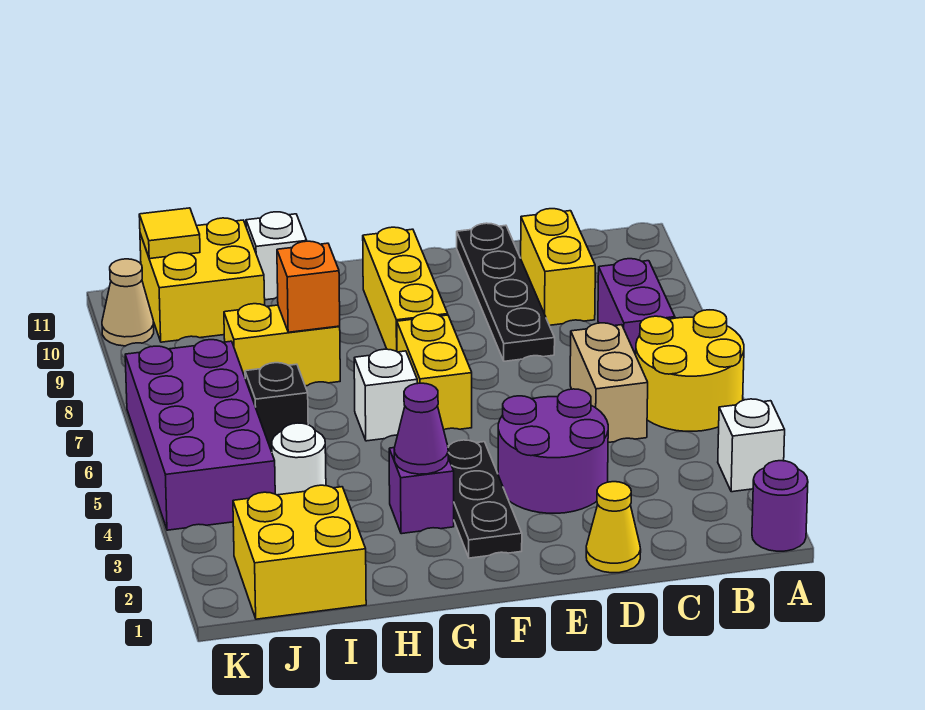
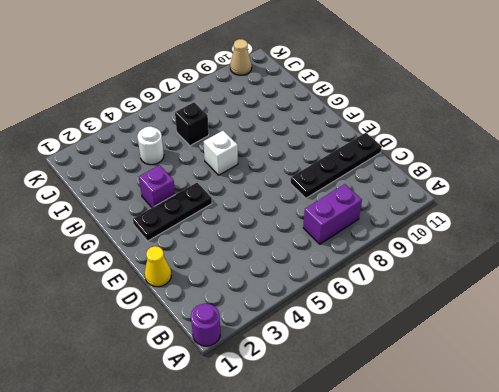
none -> white brick A3 level 1
none -> yellow round brick A5:B6 level 1
none -> tan brick C5:C6 level 1

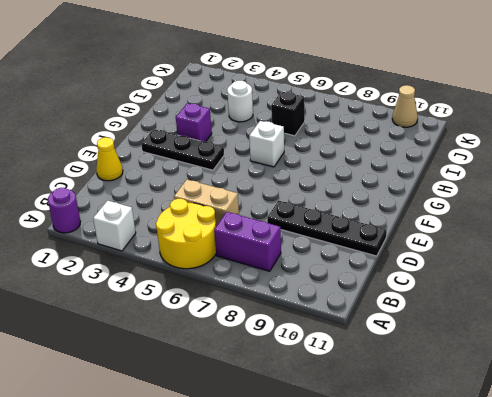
none -> yellow brick C9:C10 level 1
none -> purple round brick D3:E4 level 1
none -> yellow brick F6:F7 level 1

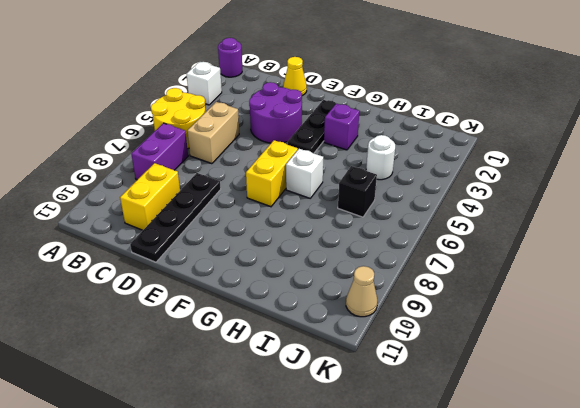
none -> yellow brick F8:F10 level 1
none -> yellow brick H8:I8 level 1
none -> white brick H11 level 1

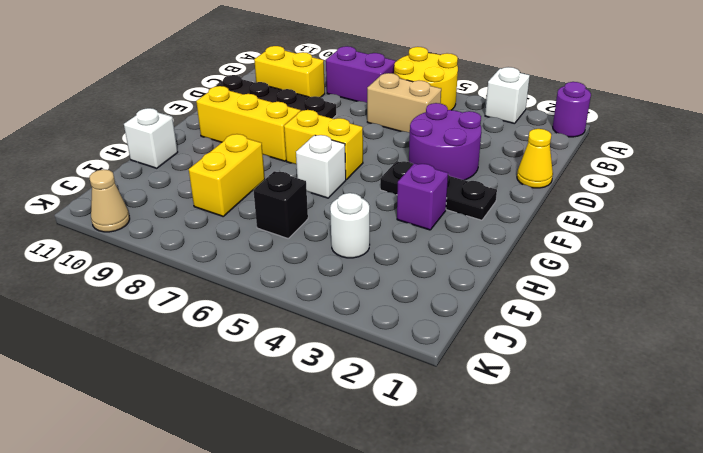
none -> yellow brick I1:J2 level 1
none -> yellow brick I10:J11 level 1
none -> purple brick J4:K7 level 1

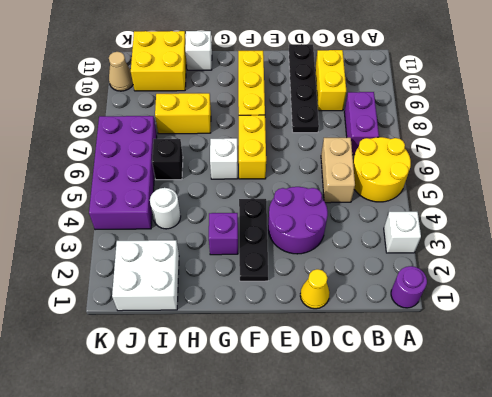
white brick I1:J2 level 1 -> yellow brick I1:J2 level 1
none -> purple cone G3 level 2
none -> orange brick H8 level 2
none -> yellow tile J11 level 2

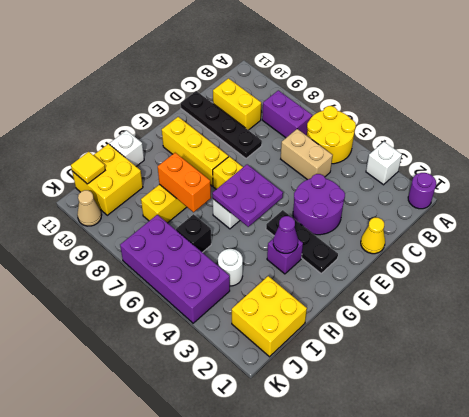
purple plate F5:G6 level 2 -> none
orange brick H7:H8 level 2 -> orange brick H8 level 2

